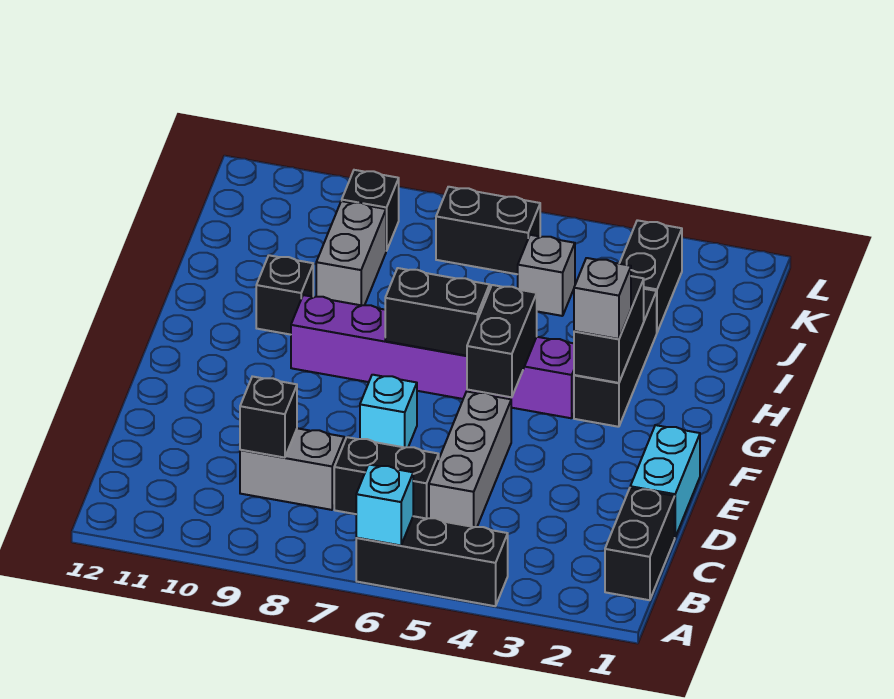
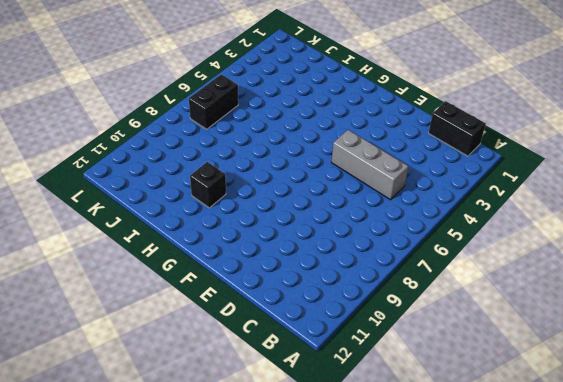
none -> black brick A4:A6 level 1
none -> black brick C6:C7 level 1
none -> grey brick C8:C9 level 1

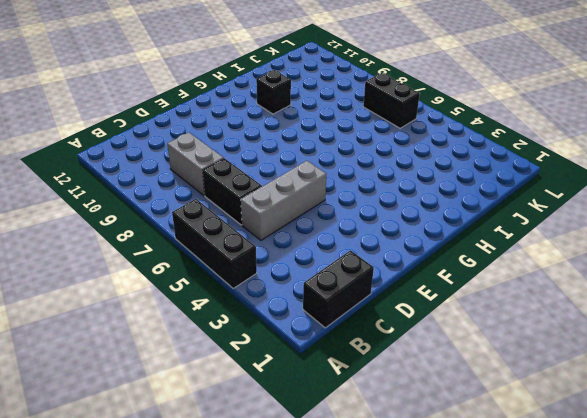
none -> cyan brick D1:E1 level 1
none -> cyan brick E7 level 1
none -> black brick G3:I3 level 1

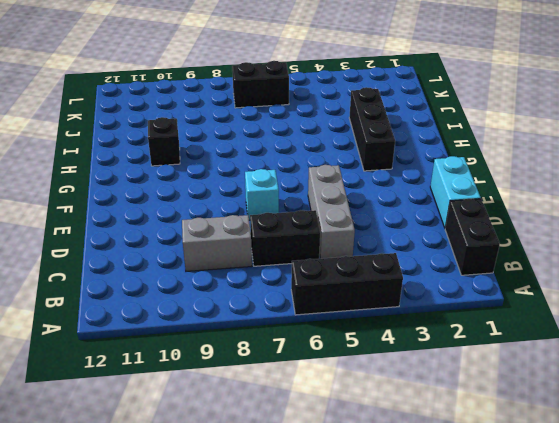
none -> purple brick G4:G9 level 1
none -> grey brick I9:J9 level 1
none -> black brick J3:K3 level 1

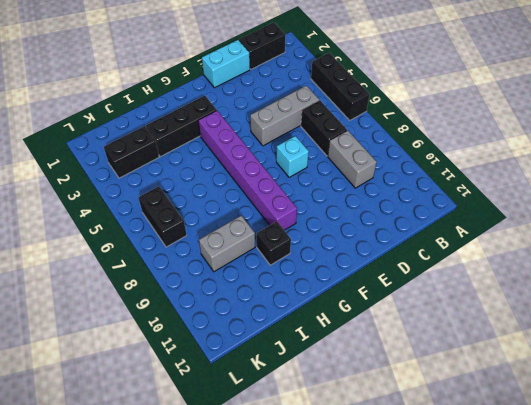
none -> grey brick J5 level 1
none -> black brick K9 level 1
none -> cyan brick A6 level 2

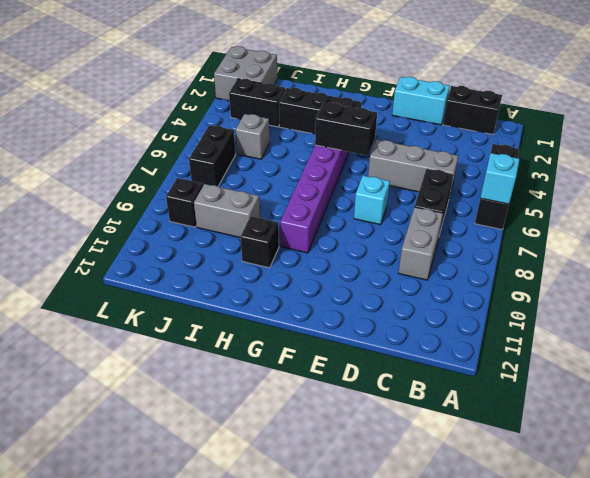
grey brick K1:L2 level 1 -> none
none -> black brick C9 level 2
none -> black brick G3:H3 level 2
none -> black brick G6:G7 level 2

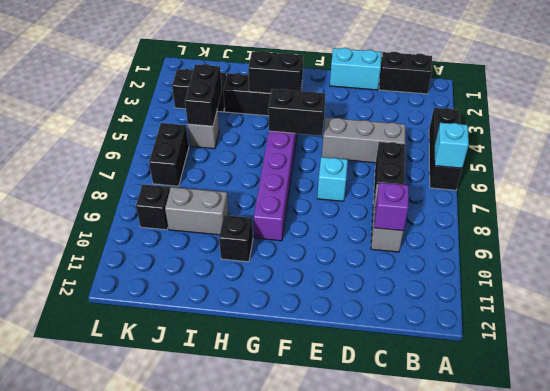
purple brick C9 level 2 -> black brick C9 level 2
black brick J4:J5 level 2 -> black brick G6:G7 level 2
none -> grey brick G3 level 3

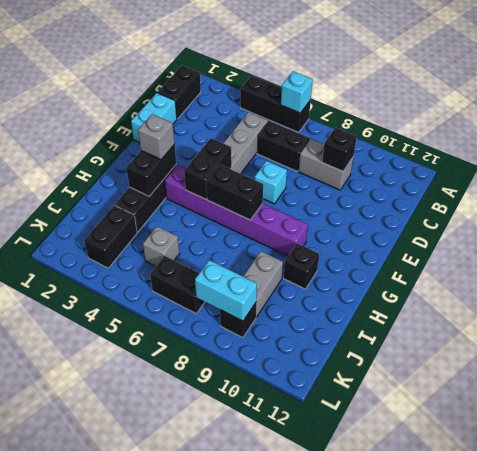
cyan brick K8:K9 level 2 -> none

